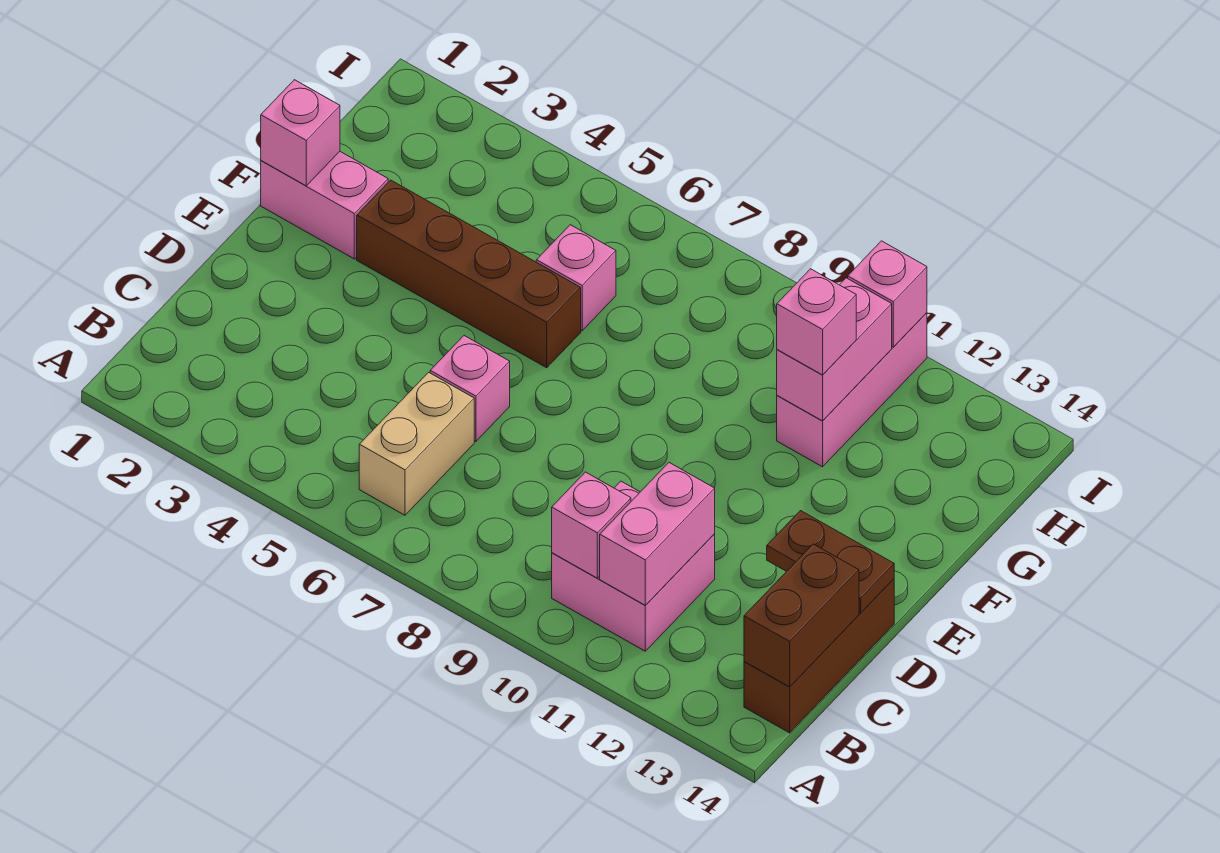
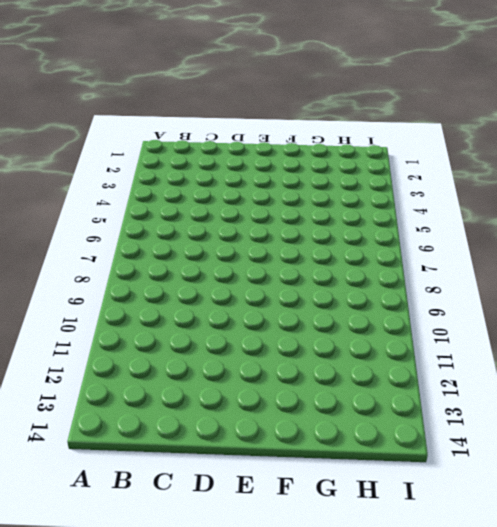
none -> tan brick B6:C6 level 1
none -> pink brick B10:C11 level 1
none -> brown brick B14:D14 level 1

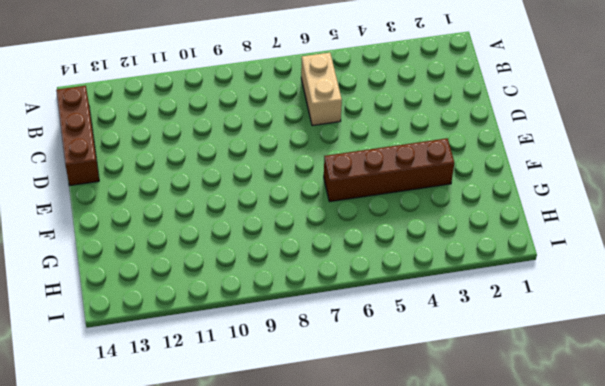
none -> pink brick B10:C11 level 1
none -> pink brick D6 level 1
none -> pink brick F1:F2 level 1

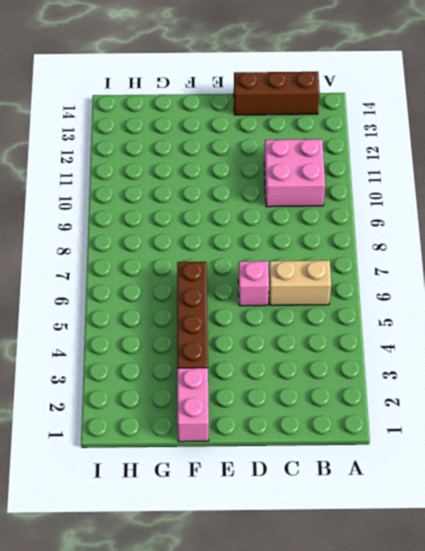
none -> pink brick G6 level 1
none -> pink brick G11:I11 level 1
none -> pink brick B10 level 2

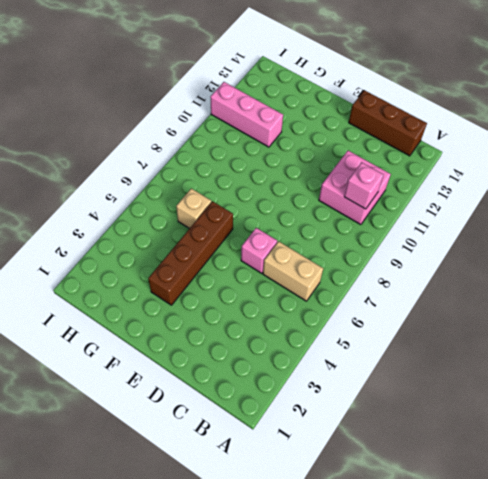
tan brick G6 level 1 -> pink brick G6 level 1
none -> pink brick F1:F2 level 1
none -> pink brick B11:C11 level 2
none -> brown brick B14:C14 level 2

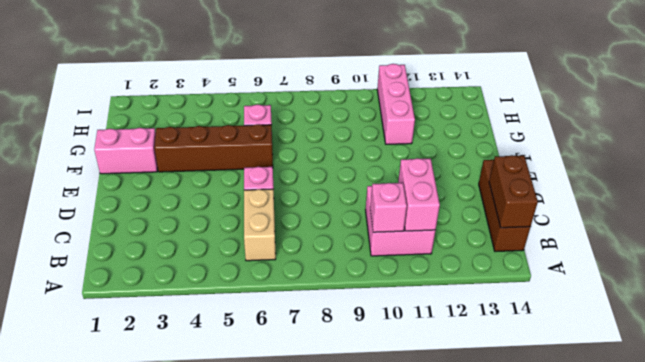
none -> brown plate D13:D14 level 2
none -> pink brick F1 level 2
none -> pink brick G11:H11 level 2

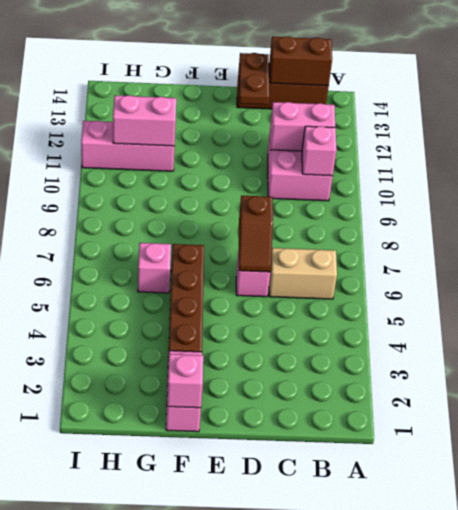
brown slope D6:D7 level 2 top 7 -> none
none -> pink brick I11 level 2
none -> pink brick G11 level 3

